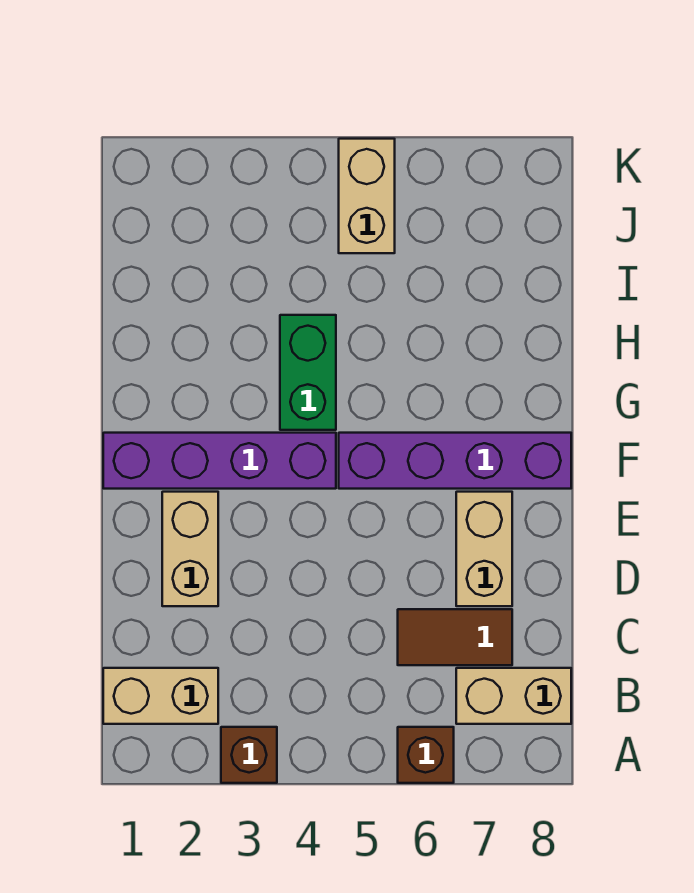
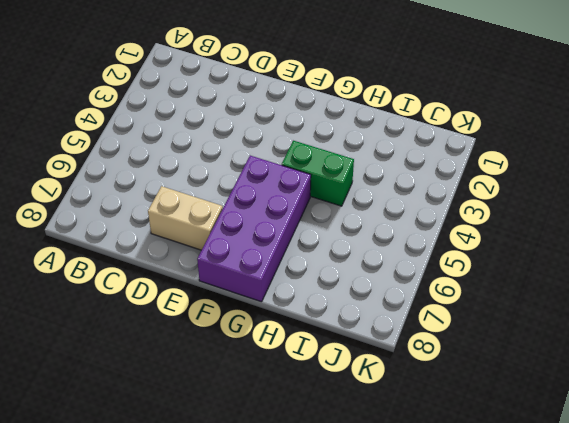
purple brick F5:G8 level 1 -> purple brick F5:F8 level 1
none -> brown brick A3 level 1
none -> brown brick A6 level 1

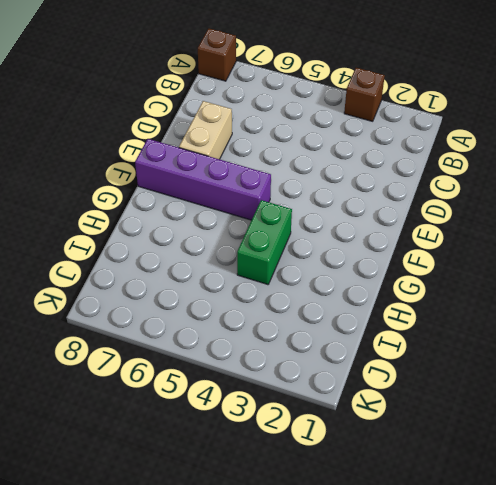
brown brick A8 level 1 -> brown brick A6 level 1
none -> tan brick B1:B2 level 1
none -> tan brick B7:B8 level 1

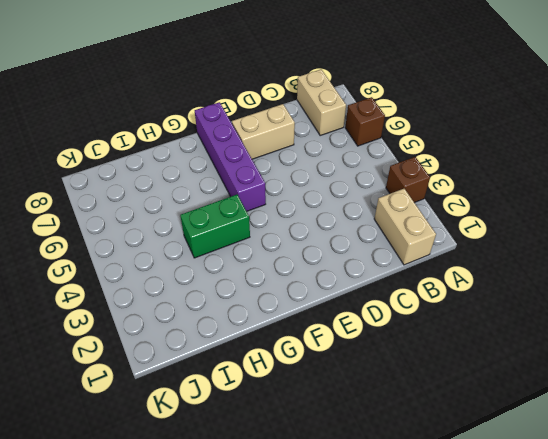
none -> brown tile C6:C7 level 1
none -> tan brick D2:E2 level 1

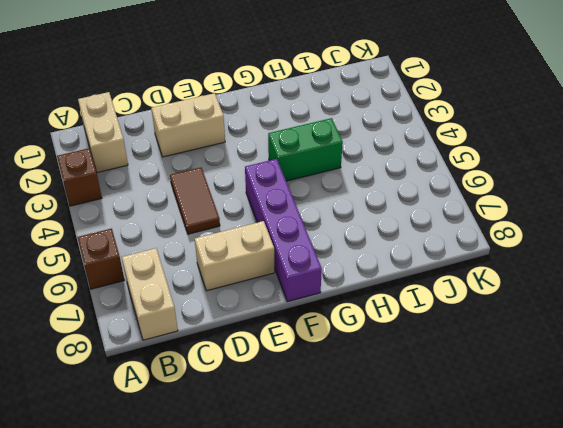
brown tile D4:D5 level 1 -> brown tile C6:C7 level 1
none -> purple brick F1:F4 level 1
none -> tan brick J5:K5 level 1

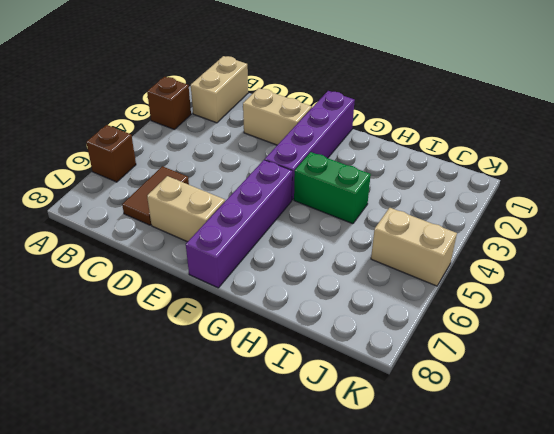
none -> tan brick B7:B8 level 1

